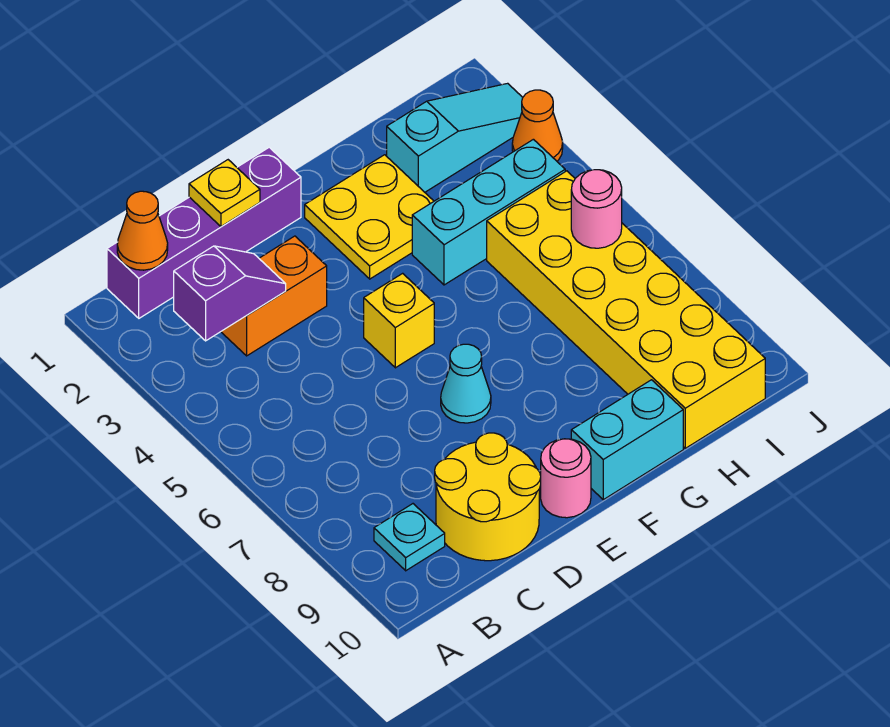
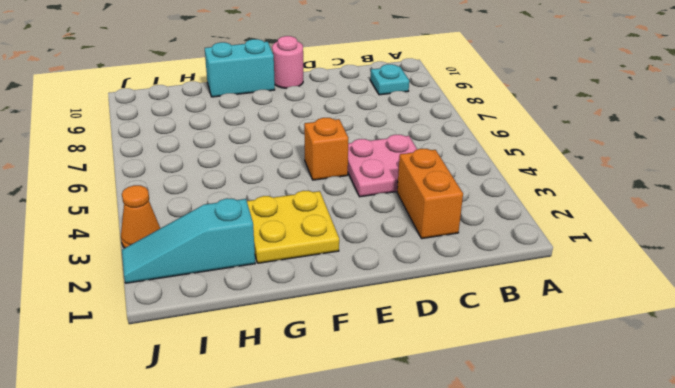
orange brick C2:C3 level 1 -> orange brick C3:D3 level 1
pink plate C4:D5 level 1 -> none
orange brick E5 level 1 -> yellow brick E5 level 1
none -> purple brick B1:E1 level 1
none -> yellow round brick C9:D10 level 1
none -> cyan cone E7 level 1

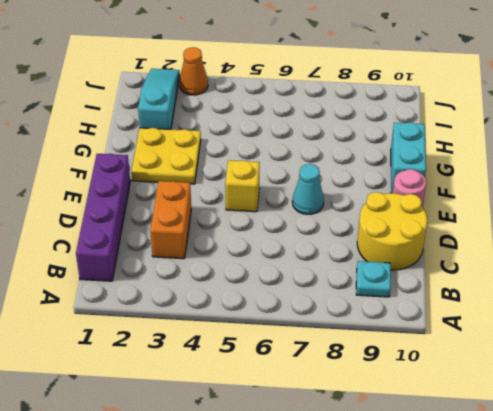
none -> cyan brick G4:I4 level 1
none -> yellow brick H5:I10 level 1
none -> orange cone B1 level 2

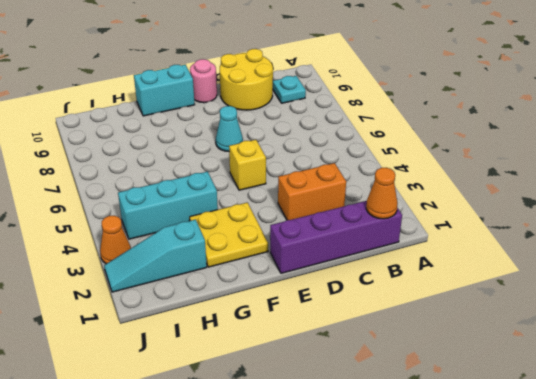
none -> yellow brick H5:I10 level 1
none -> purple slope B3:C3 level 2 top B
none -> yellow plate D1 level 2

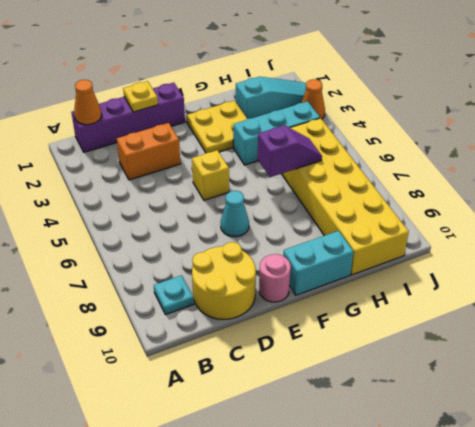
purple slope G6:H6 level 2 top G -> purple slope B3:C3 level 2 top B
none -> pink round brick I6 level 2

